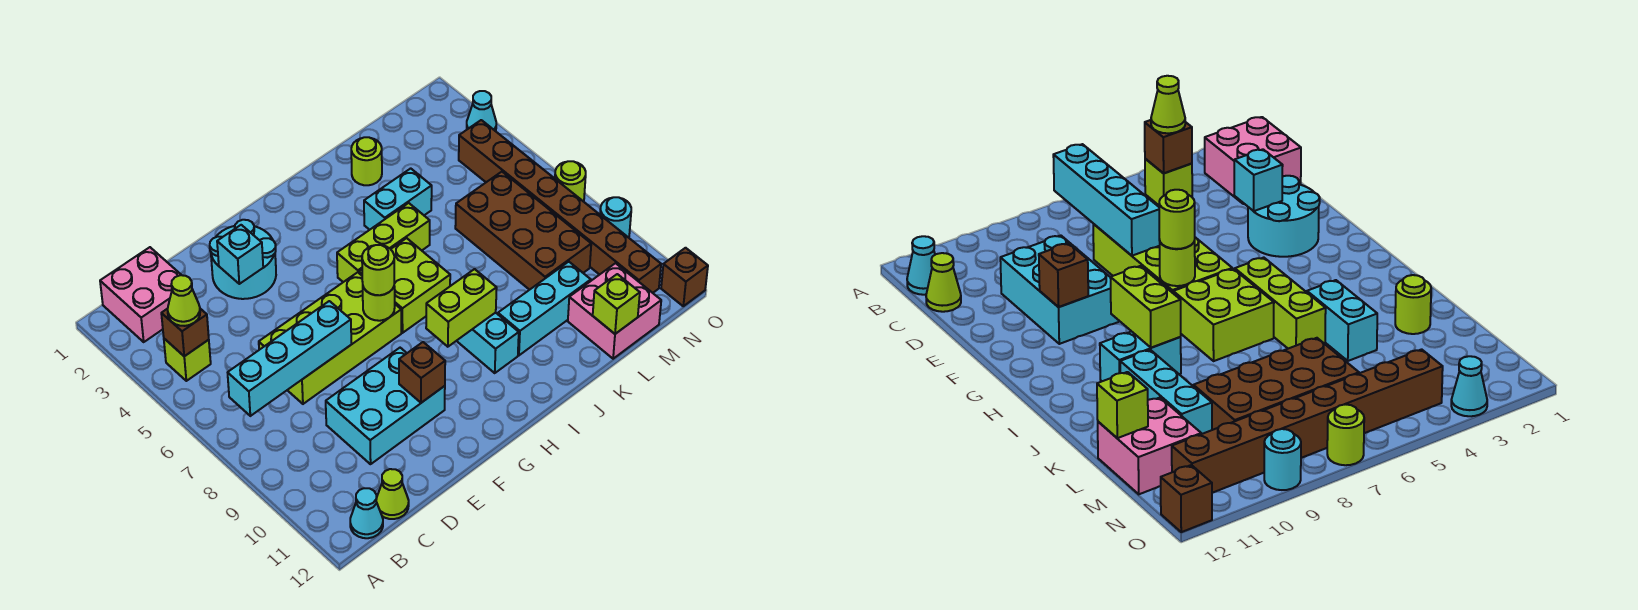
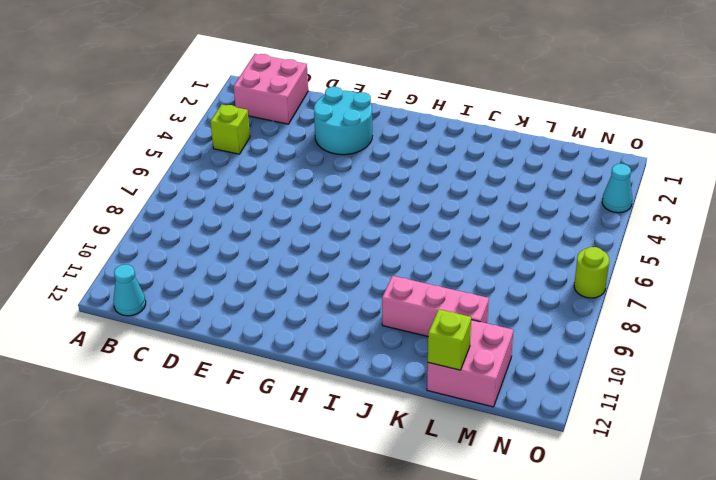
pink brick J10:L10 level 1 -> cyan brick J10:L10 level 1
none -> lime cone C12 level 1
none -> lime brick D6:G7 level 1
none -> cyan brick D9:F10 level 1

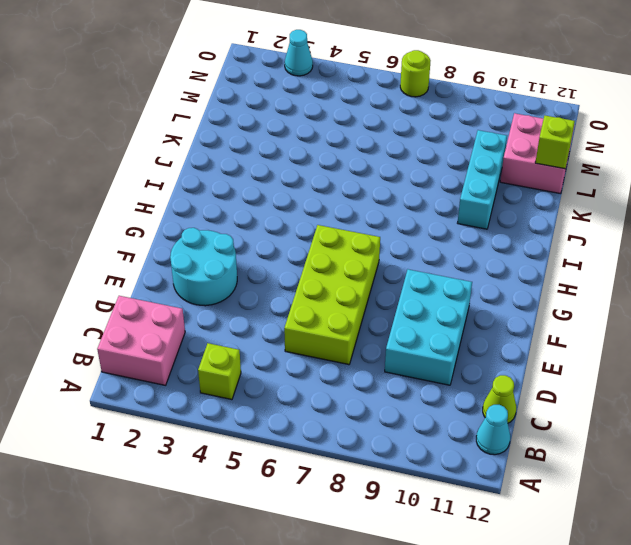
none -> lime brick H5:J5 level 1
none -> lime brick H6:I7 level 1
none -> cyan brick I9:I10 level 1

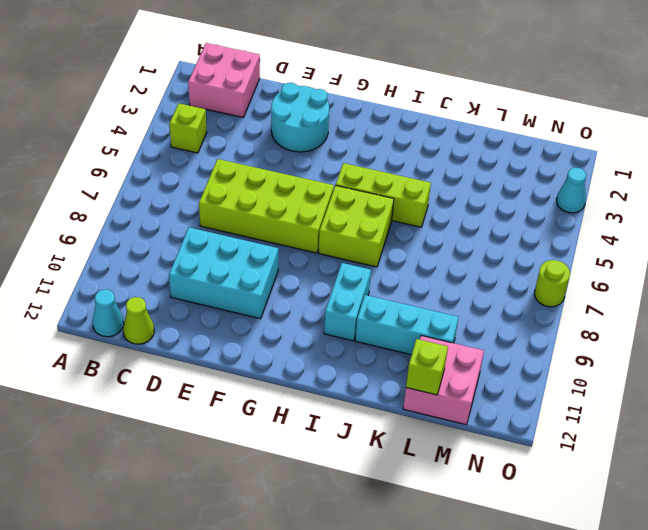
none -> cyan brick J4:K4 level 1
none -> lime round brick K2 level 1
none -> brown brick L6:M9 level 1

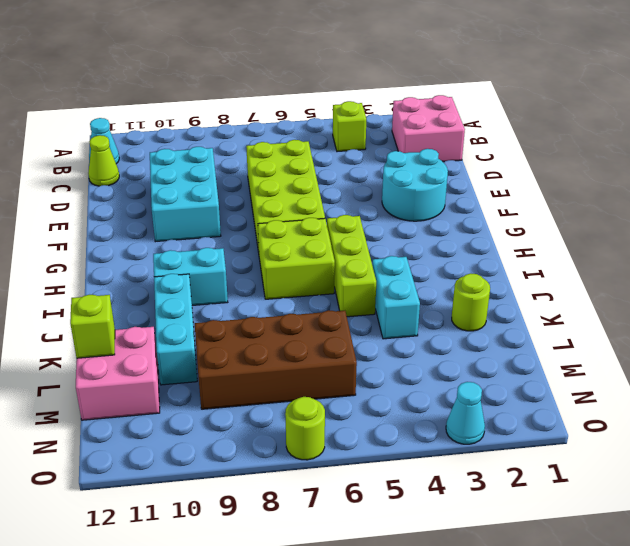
none -> brown brick N4:N11 level 1
none -> cyan round brick O9 level 1
none -> brown brick O12 level 1

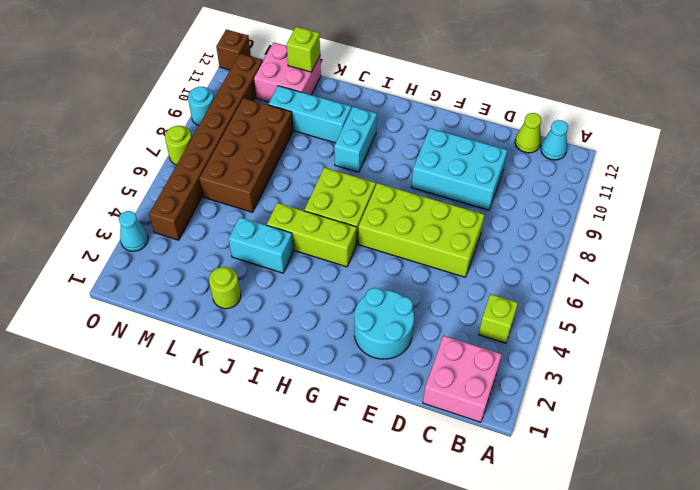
none -> brown brick B4 level 2
none -> cyan brick B7:E7 level 2
none -> cyan brick E3 level 2

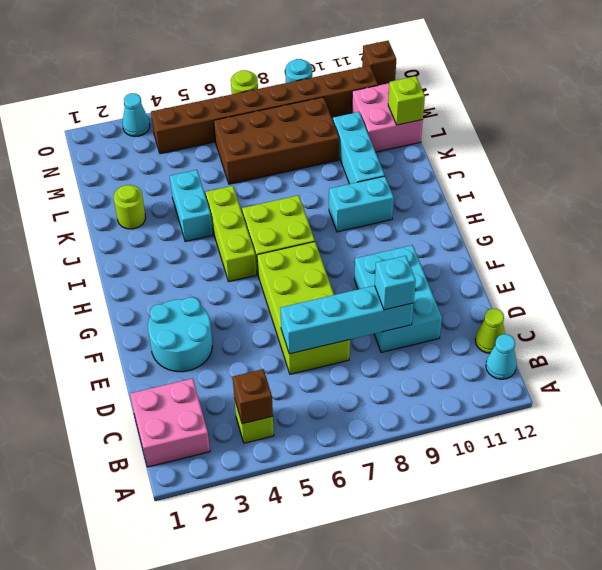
cyan brick D6:D9 level 2 -> cyan brick B7:E7 level 2
cyan brick D9 level 3 -> cyan brick E3 level 2
none -> brown brick F10 level 2
none -> lime round brick G7 level 2
none -> lime brick H9:I9 level 2

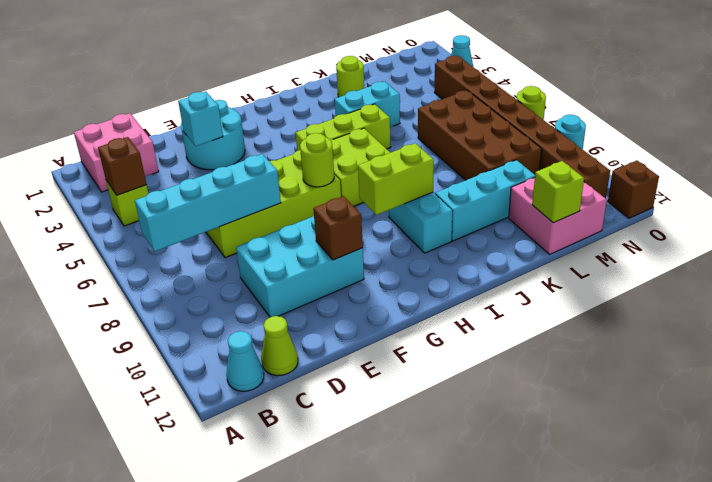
none -> lime cone B4 level 3
none -> lime round brick G7 level 3

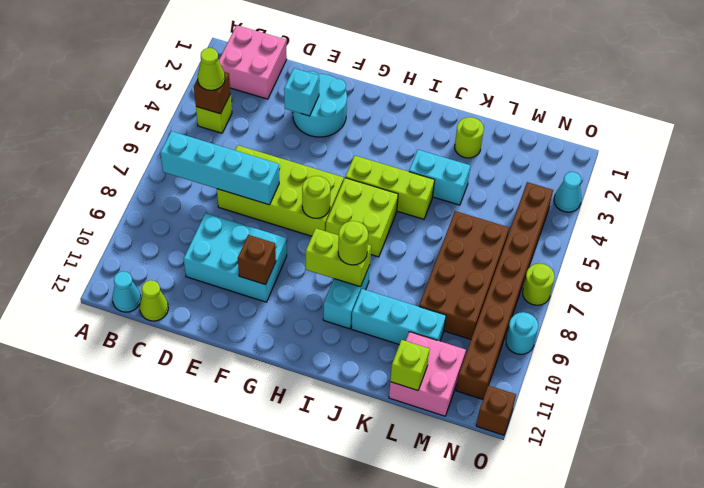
lime round brick I9 level 3 -> lime round brick G7 level 3

